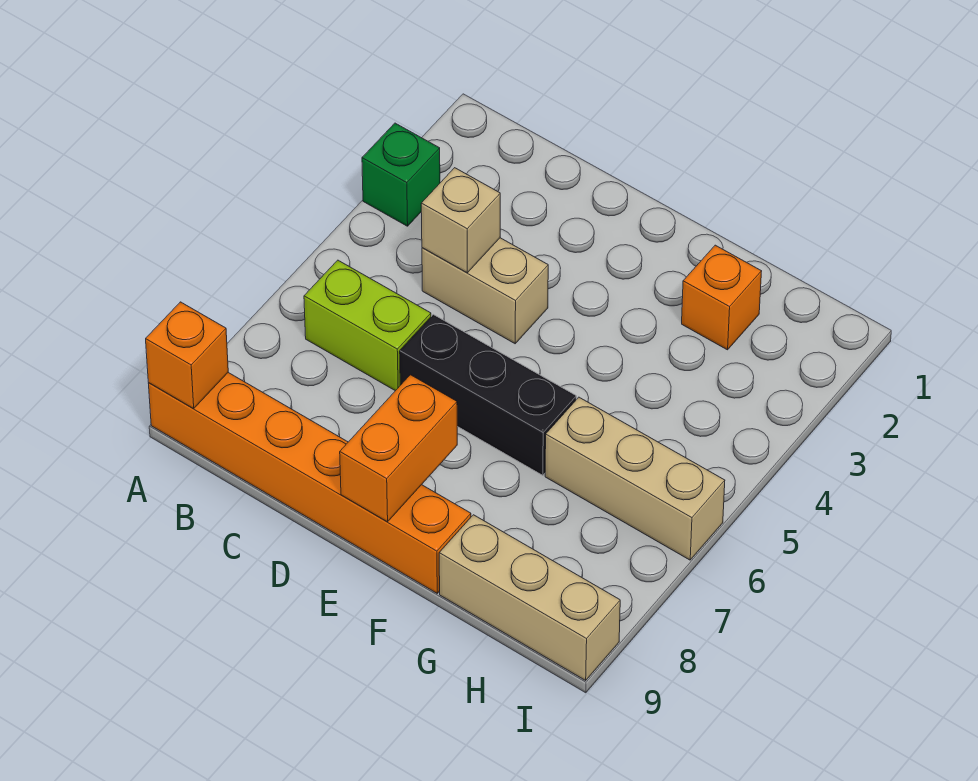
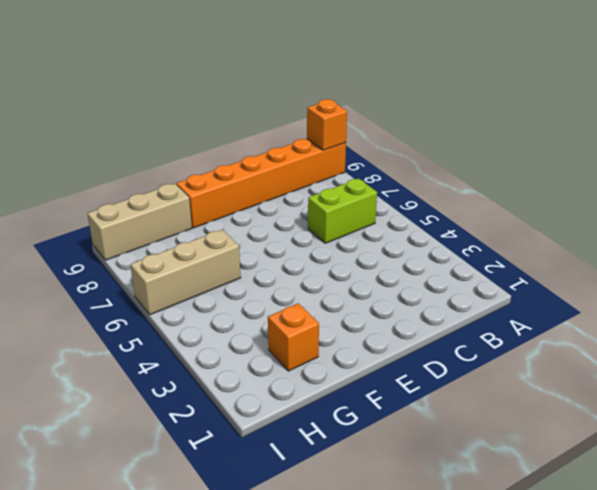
none -> green brick A3 level 1
none -> tan brick C4:D4 level 1

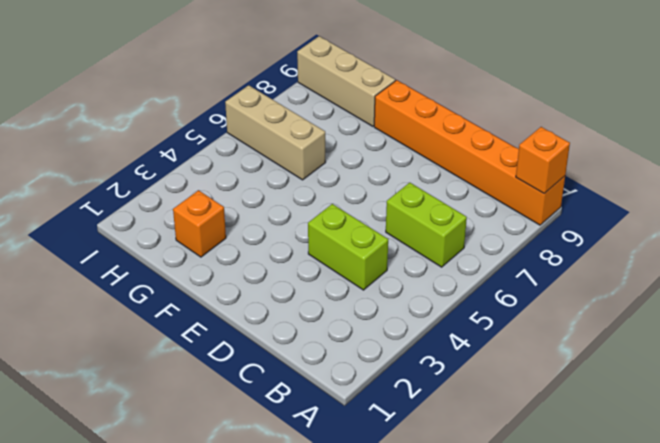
lime brick C4:D4 level 1 -> tan brick C4:D4 level 1
none -> green brick A3 level 1
none -> black brick D6:F6 level 1

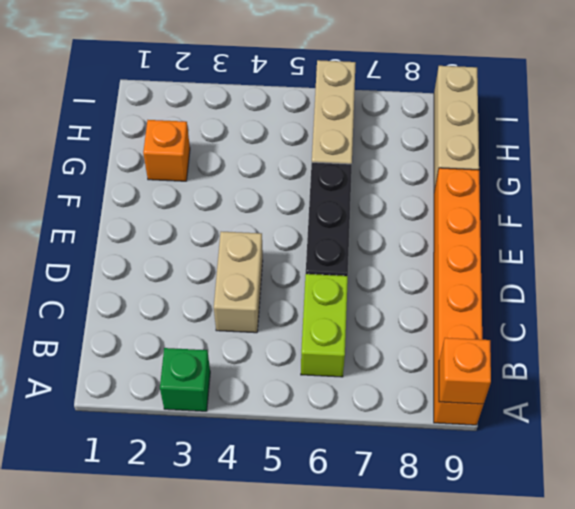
none -> tan brick C4 level 2
none -> orange brick E8:E9 level 2

